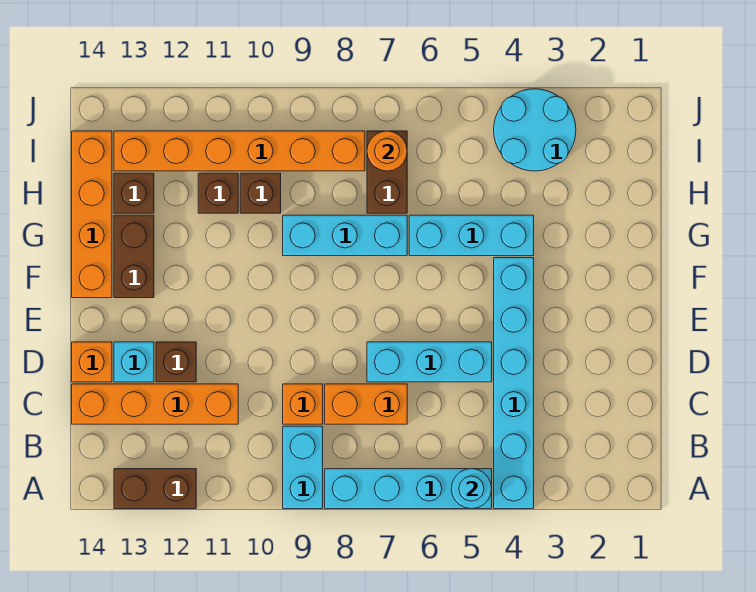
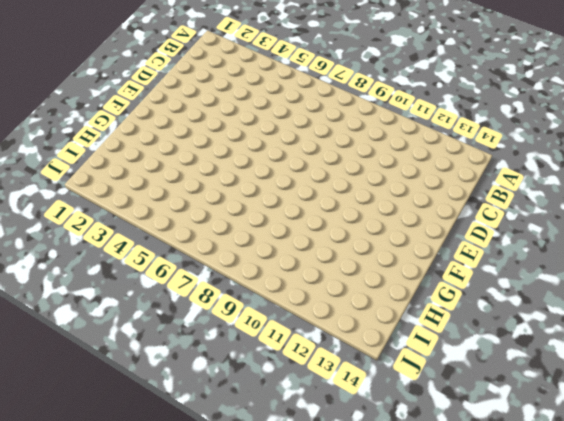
none -> cyan brick A4:F4 level 1
none -> cyan brick A5:A8 level 1
none -> cyan brick A9:B9 level 1

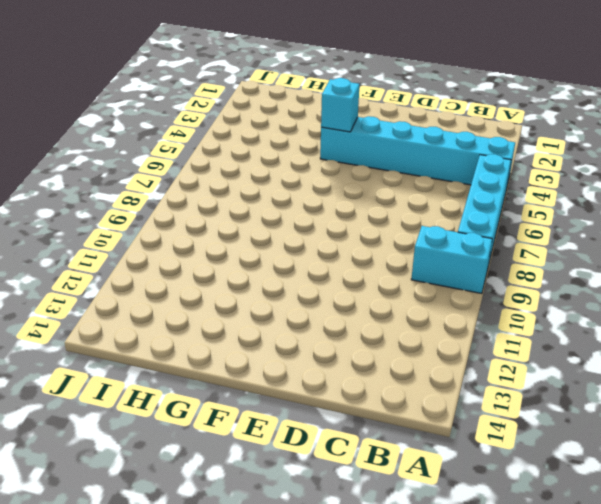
cyan brick F4 level 2 -> cyan brick D13 level 1
none -> brown brick A12:A13 level 1
none -> orange brick C7:C8 level 1
none -> orange brick C9 level 1

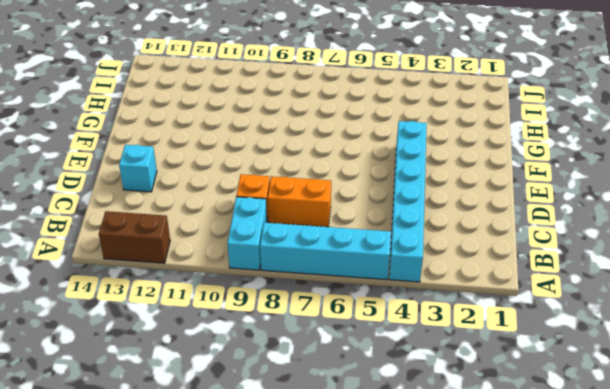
none -> orange brick C11:C14 level 1
none -> cyan brick D5:D7 level 1
none -> brown brick D12 level 1

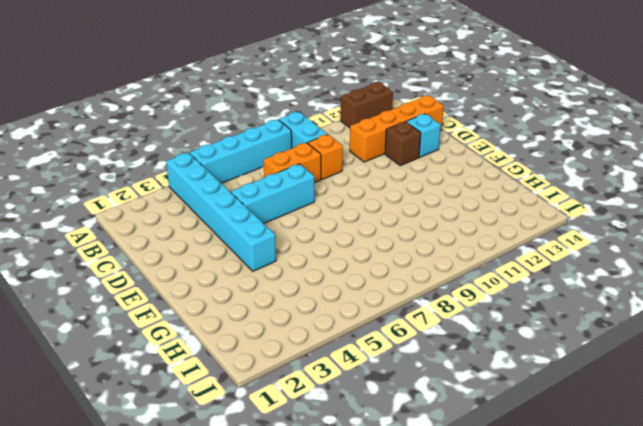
none -> orange brick D14 level 1
none -> brown brick F13:G13 level 1
none -> orange brick F14:I14 level 1

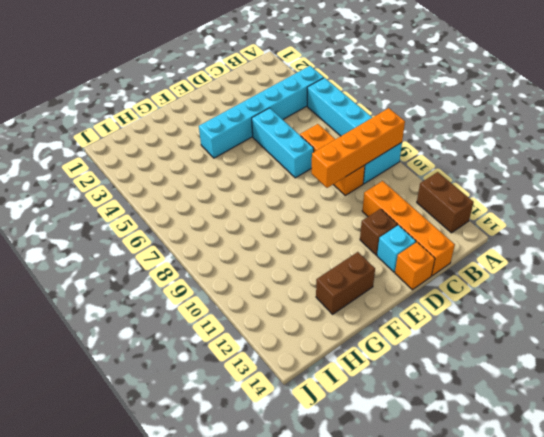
orange brick A9:D9 level 2 -> orange brick F14:I14 level 1
none -> cyan brick G4:G6 level 1
none -> cyan brick G7:G9 level 1
none -> brown brick H7:I7 level 1

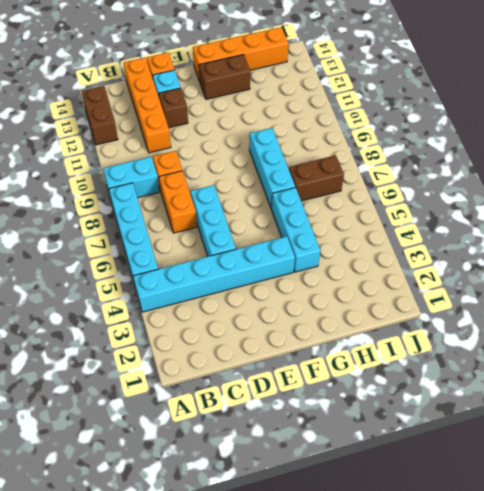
none -> brown brick H10 level 1
none -> brown brick H11 level 1
none -> brown brick H13 level 1

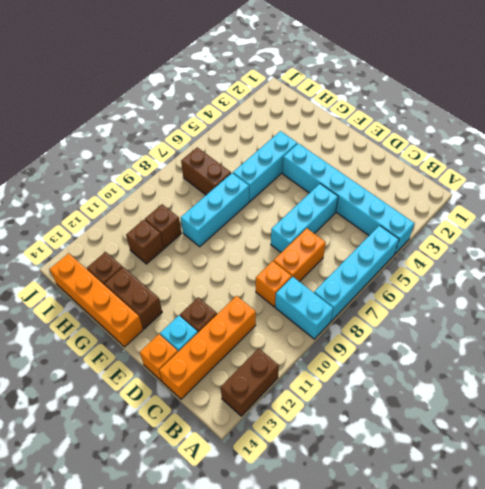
none -> cyan round brick I3:J4 level 1
none -> orange brick I8:I13 level 1
none -> cyan round brick A5 level 2

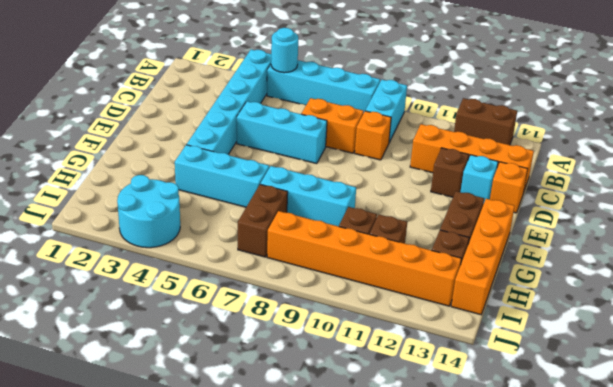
none -> orange round brick I7 level 2

